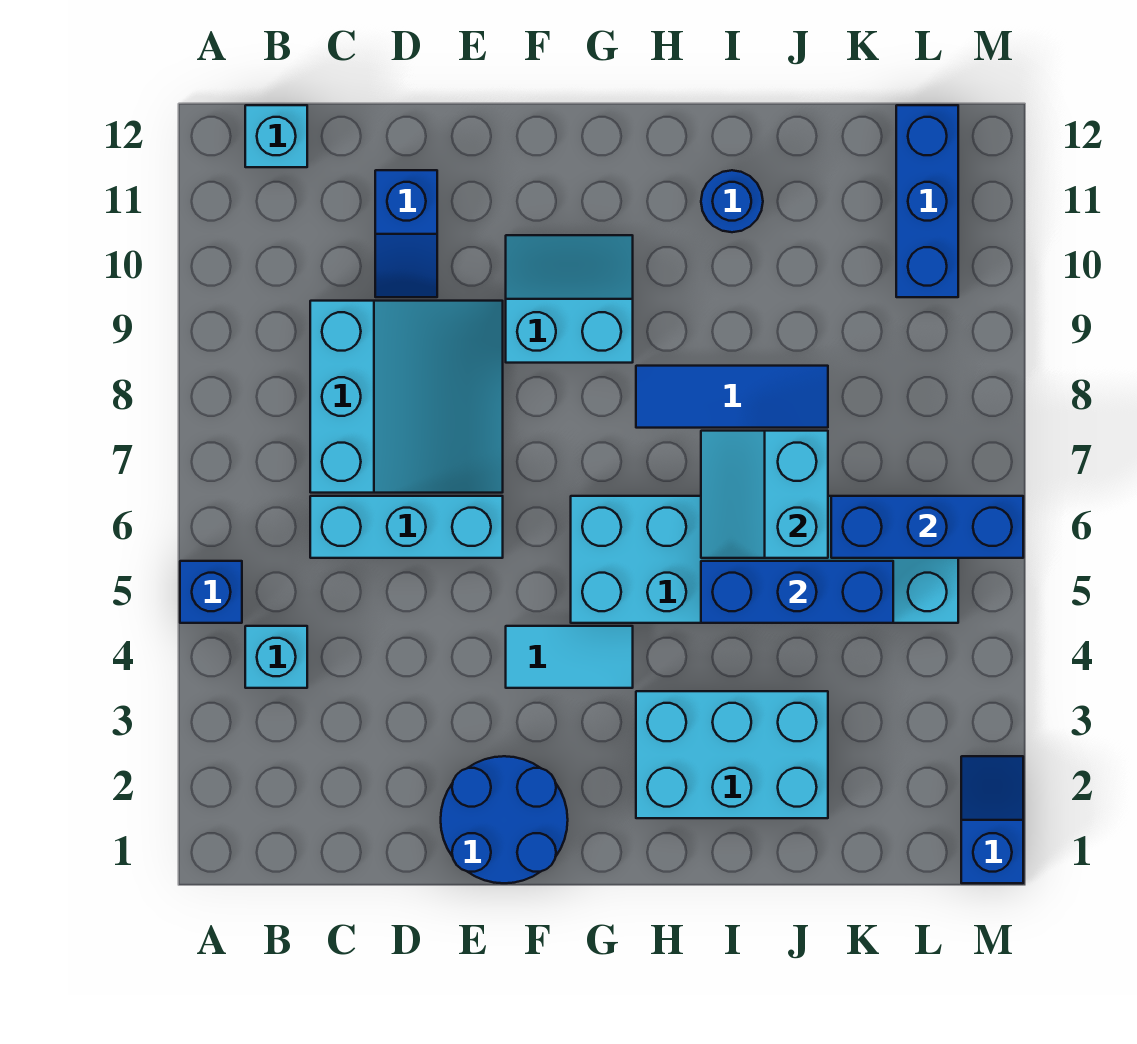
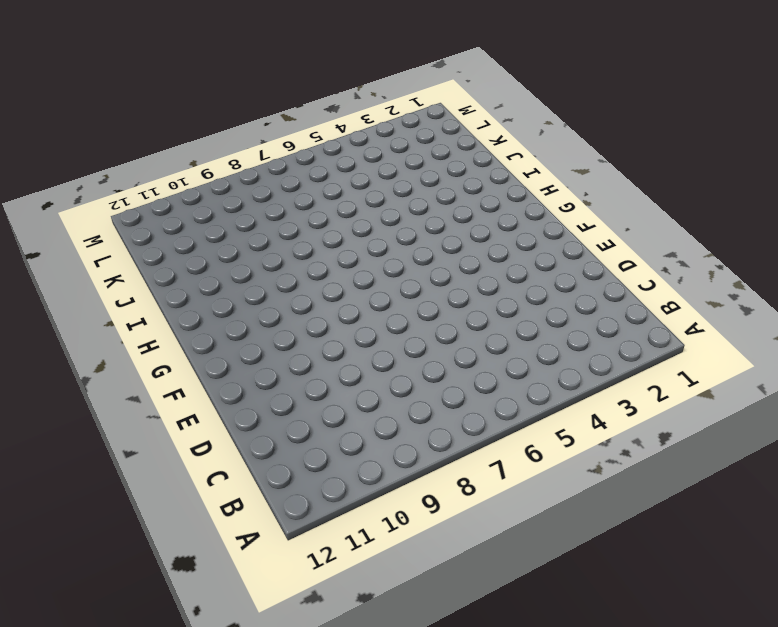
none -> blue brick A5 level 1
none -> cyan brick B4 level 1
none -> cyan brick B12 level 1

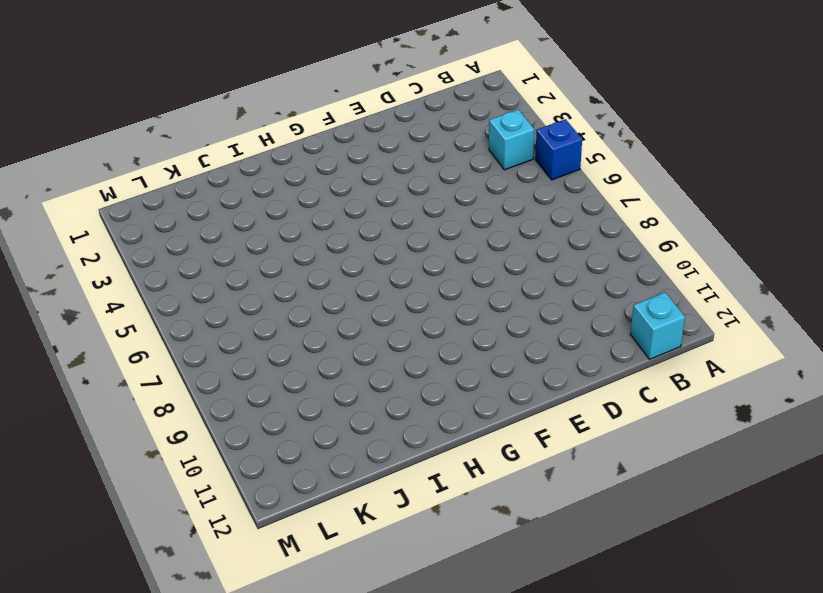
none -> cyan brick C6:E6 level 1
none -> cyan slope C7:E9 level 1 top C
none -> blue slope D10:D11 level 1 top 11

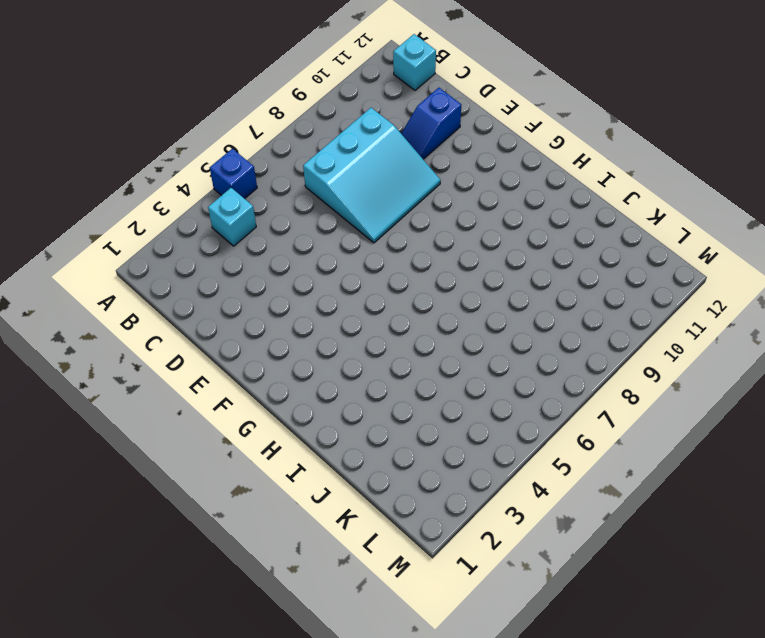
none -> cyan brick C6:E6 level 1
none -> blue round brick E1:F2 level 1
none -> cyan tile F4:G4 level 1

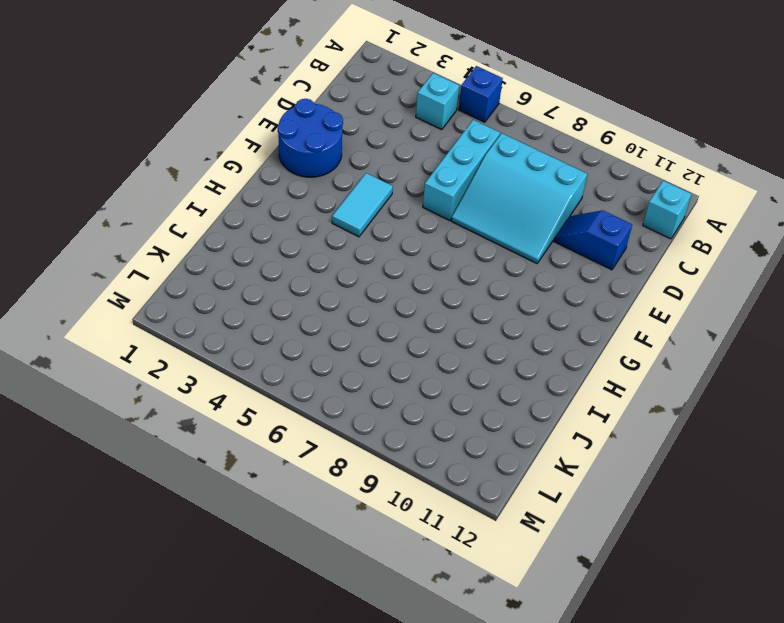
none -> cyan slope F9:G10 level 1 top 9
none -> cyan brick G5:L6 level 1
none -> cyan brick H2:J3 level 1

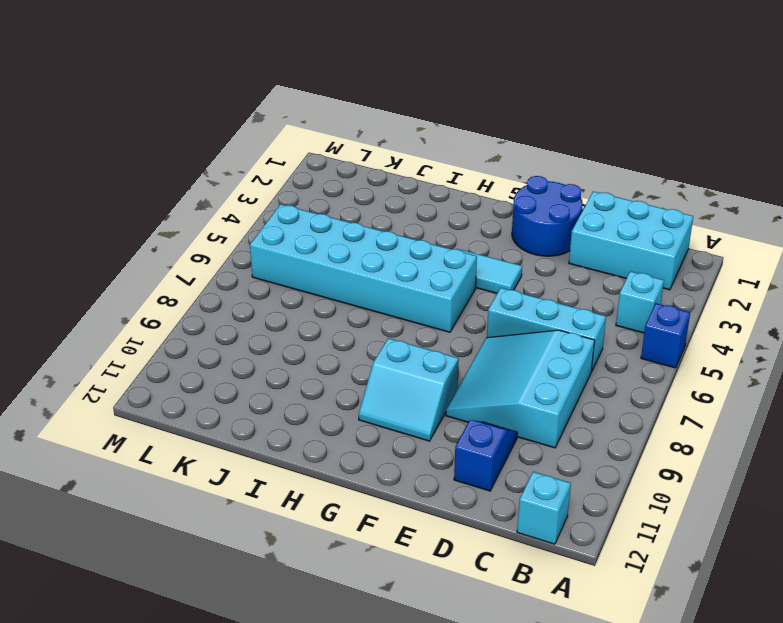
cyan brick B1:D2 level 1 -> cyan brick H2:J3 level 1
none -> blue tile H8:J8 level 1
none -> blue round brick I11 level 1
none -> blue brick L10:L12 level 1

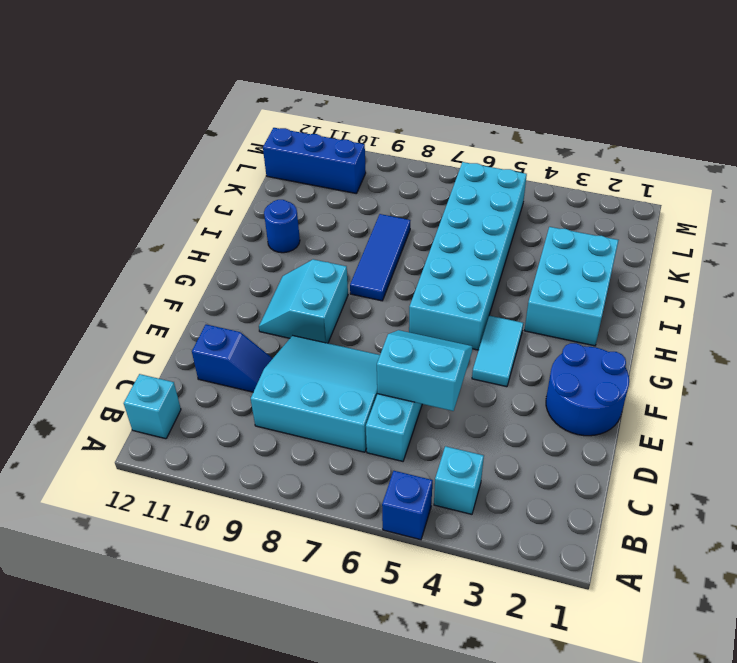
cyan slope D5:E6 level 2 top D -> cyan slope I6:J7 level 2 top J
none -> blue slope M1:M2 level 1 top 1
none -> blue brick I5:K5 level 2
none -> blue brick K6:M6 level 2

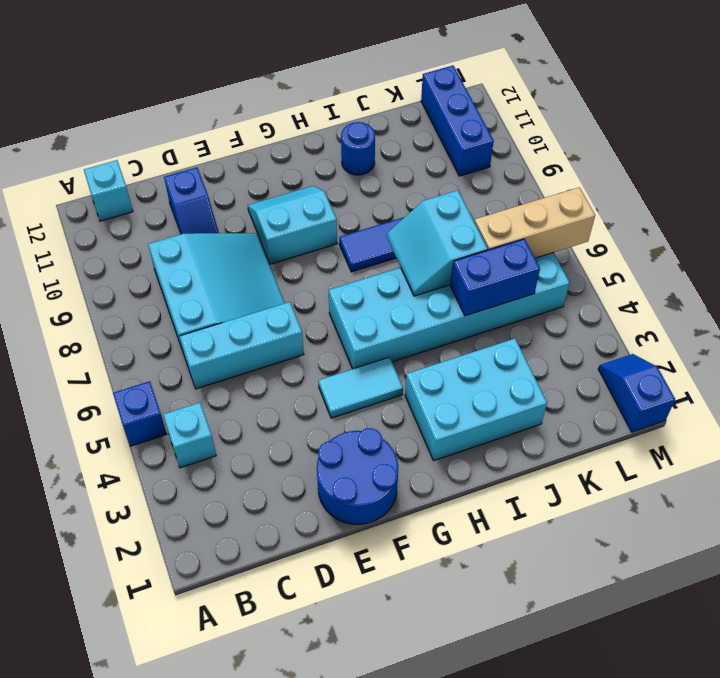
blue brick J5:K5 level 2 -> blue brick I5:K5 level 2
tan brick K6:M6 level 2 -> blue brick K6:M6 level 2

